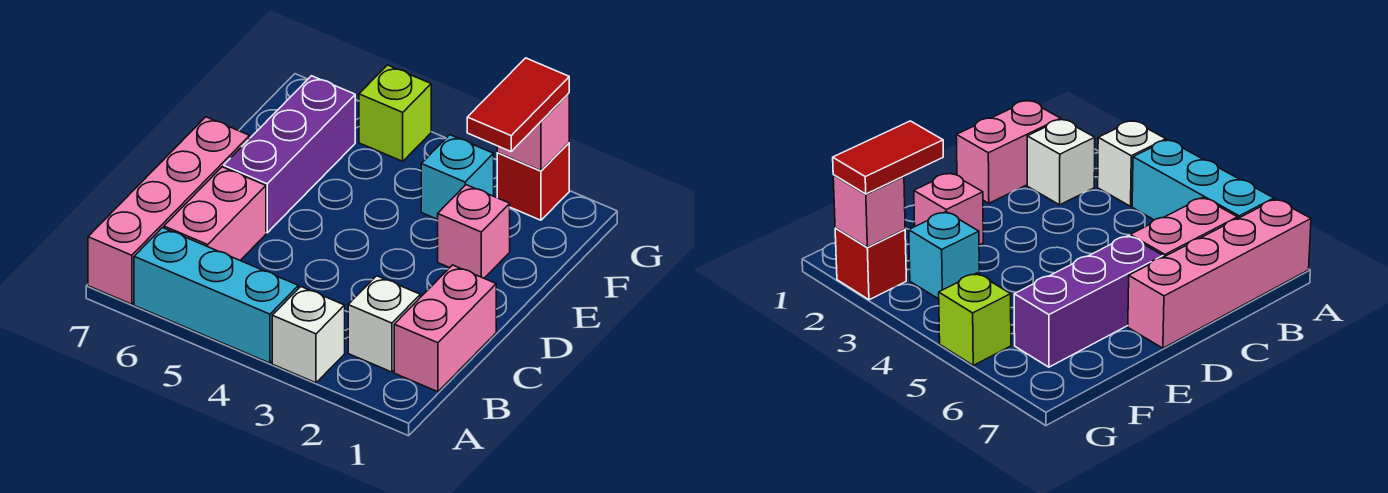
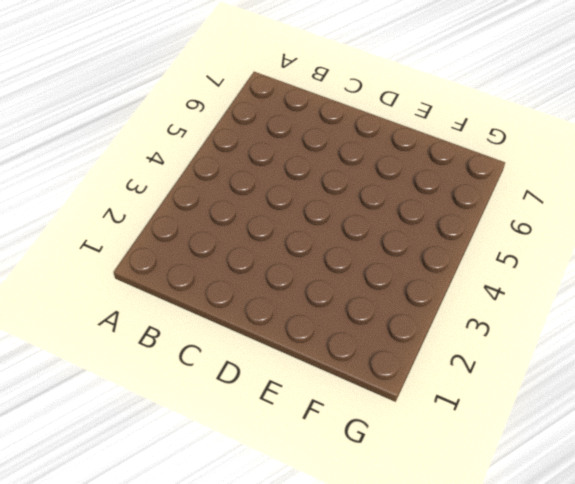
none -> white brick A3 level 1
none -> cyan brick A4:A6 level 1
none -> pink brick A7:D7 level 1

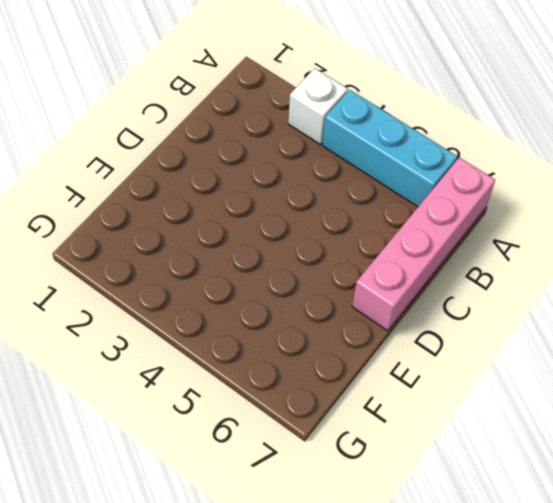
none -> pink brick B1:C1 level 1
none -> white brick B2 level 1
none -> pink brick B6:C6 level 1

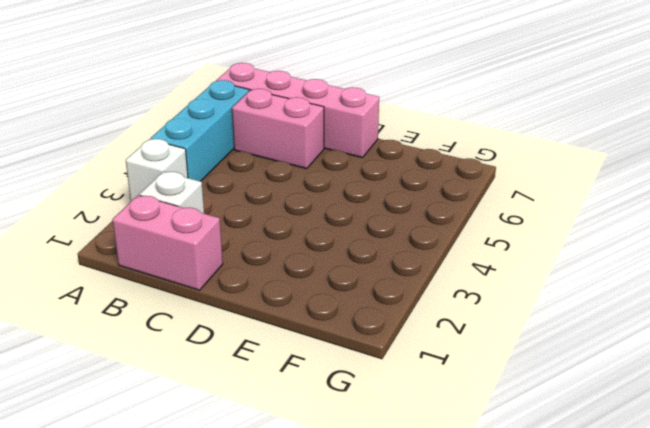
none -> purple brick D6:F6 level 1
none -> pink brick E2 level 1
none -> cyan brick F3 level 1

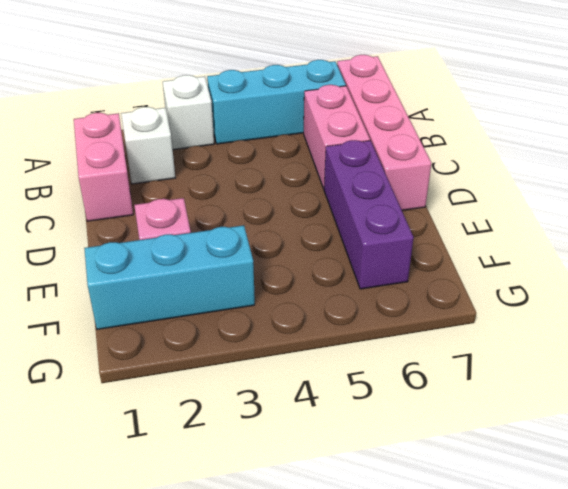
cyan brick F1:F3 level 1 -> cyan brick F3 level 1
none -> red brick G2 level 1
none -> lime brick G5 level 1
none -> pink brick G2 level 2

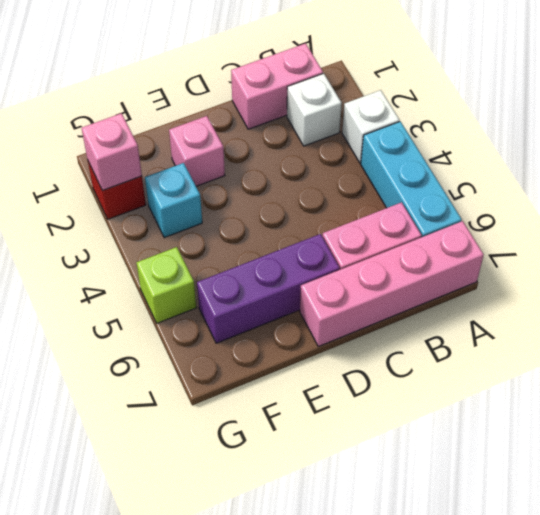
none -> red tile F2:G2 level 3

